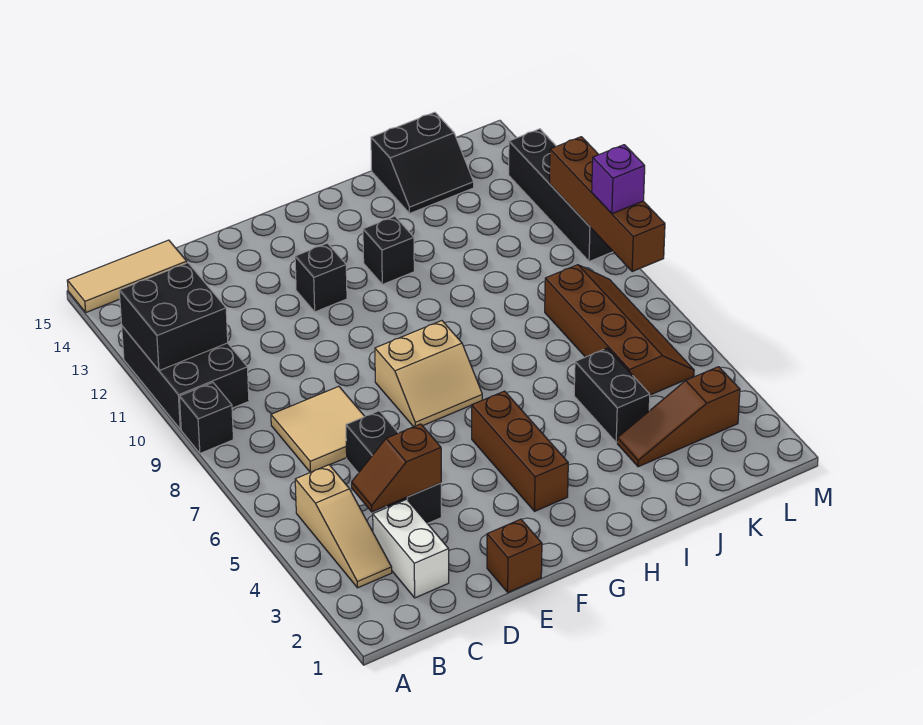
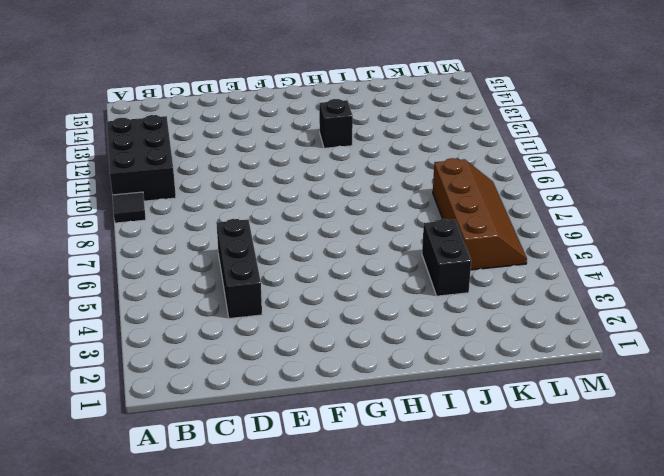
black tile A9 level 1 -> black brick A9 level 1
none -> tan tile A15:C15 level 1
none -> tan slope B3:B5 level 1 top 5
none -> white brick C2:C3 level 1

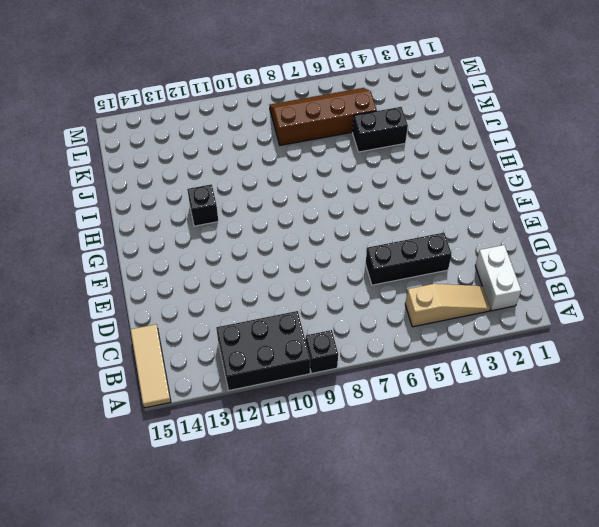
white brick B2:C2 level 1 -> white brick C2:C3 level 1
none -> tan tile C7:D8 level 1
none -> brown brick E1 level 1
none -> tan slope F7:G8 level 1 top 8

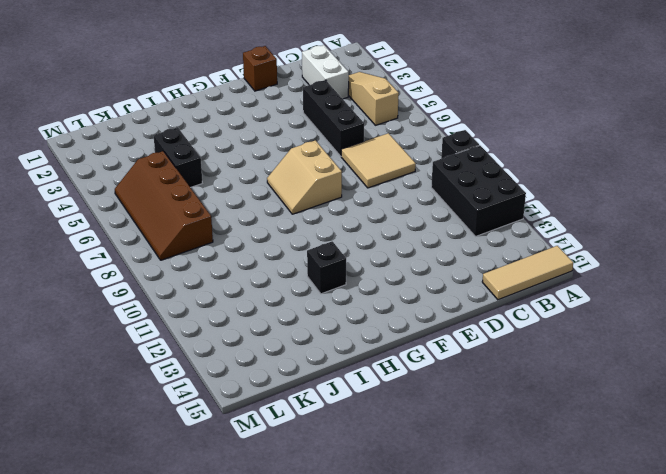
tan slope F7:G8 level 1 top F -> tan slope F7:G8 level 1 top 8
none -> black brick F12 level 1
none -> brown brick G3:G5 level 1
none -> brown slope J3:L3 level 1 top L

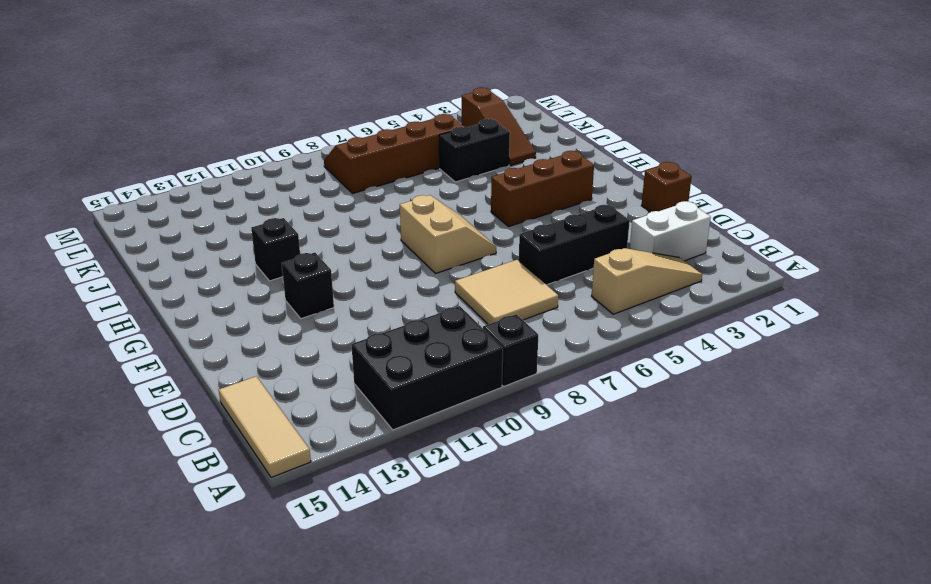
none -> black slope J14:K15 level 1 top 15
none -> black brick M10:M13 level 1
none -> black brick A11:B12 level 2

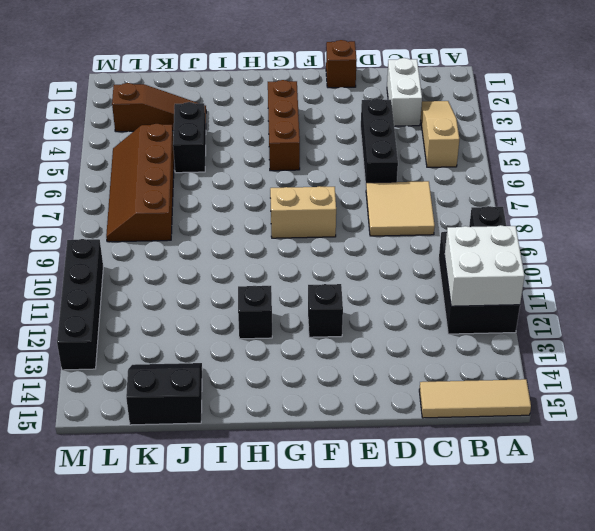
white brick A11:B12 level 2 -> black brick A11:B12 level 2
none -> brown slope C4:D4 level 2 top D
none -> brown brick M8:M11 level 2
none -> purple brick M9 level 3

